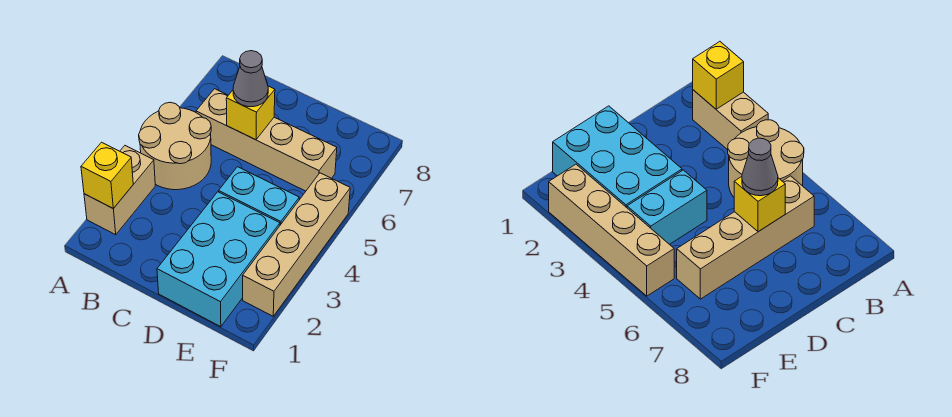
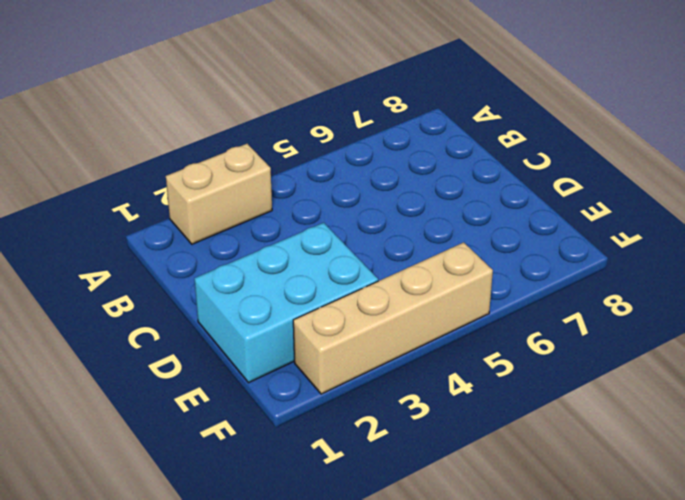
none -> tan round brick A4:B5 level 1
none -> tan brick B6:E6 level 1

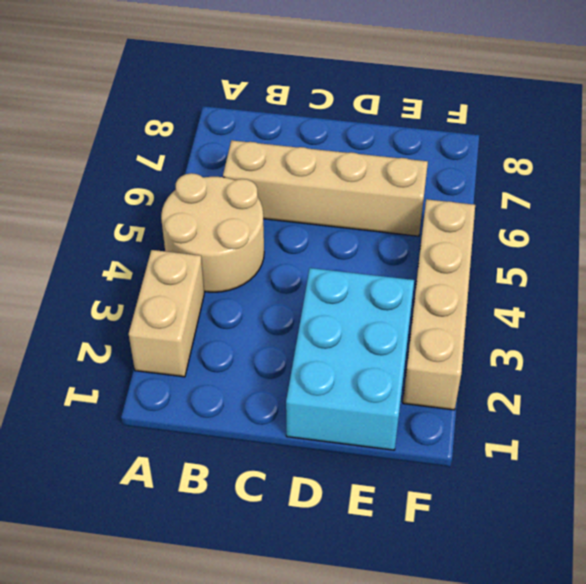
none -> cyan brick D4:E4 level 1
none -> yellow brick A2 level 2

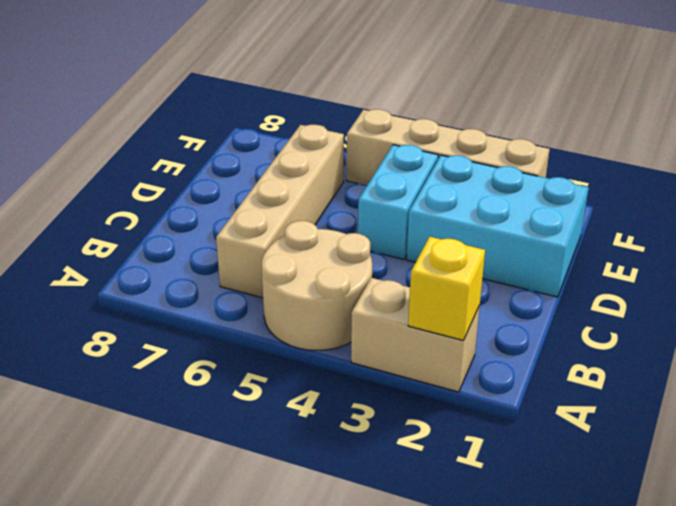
none -> yellow brick C6 level 2
none -> grey cone C6 level 3

